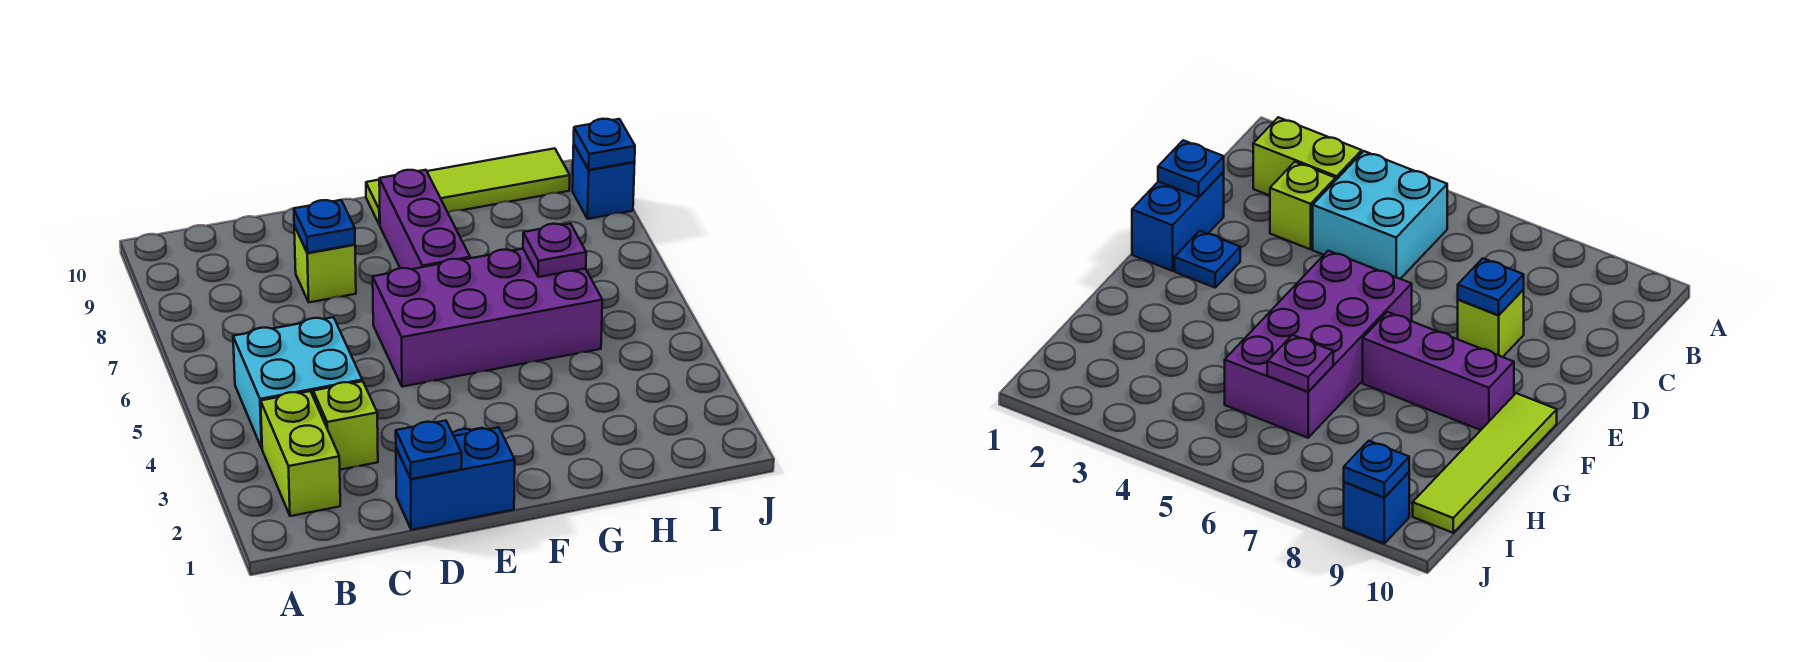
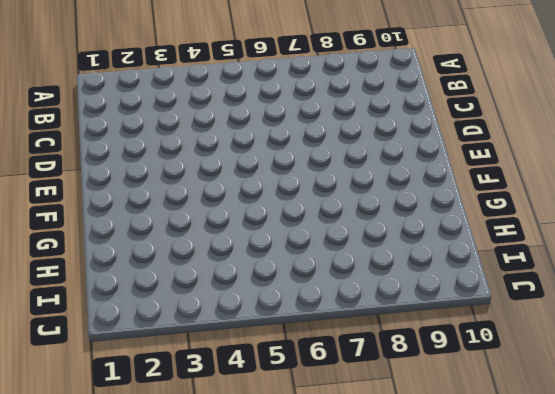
none -> lime brick B2:B3 level 1
none -> cyan brick B4:C5 level 1
none -> lime brick C3 level 1

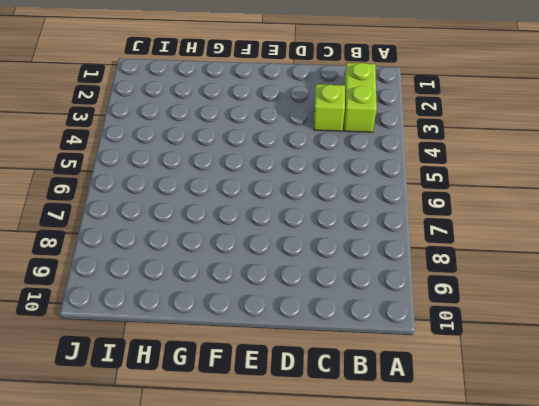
none -> cyan brick B4:C5 level 1
none -> blue brick D1:E1 level 1
none -> lime brick D8 level 1

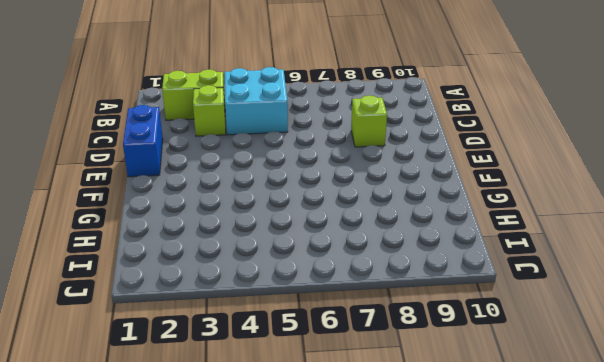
none -> blue plate E2 level 1
none -> purple brick E5:H6 level 1
none -> purple brick F7:F9 level 1

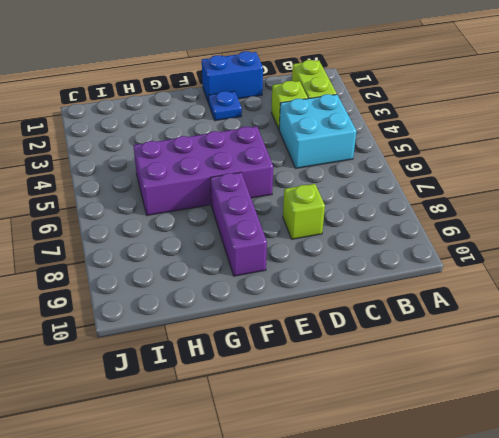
none -> lime tile F10:I10 level 1
none -> blue brick J9 level 1
none -> blue plate D1 level 2

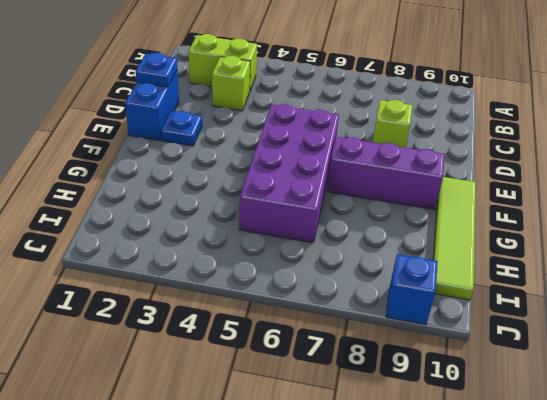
none -> cyan brick B4:C5 level 1
none -> blue plate D8 level 2
none -> purple plate H6 level 2

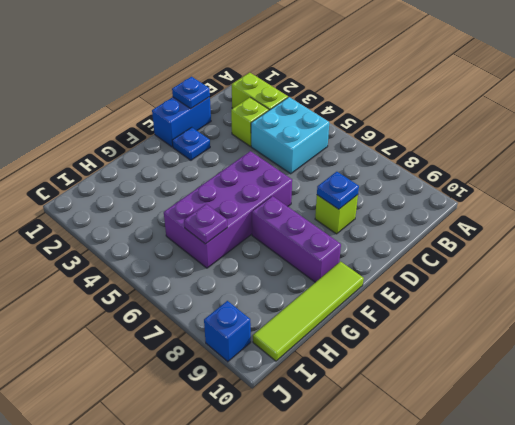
none -> blue plate J9 level 2

